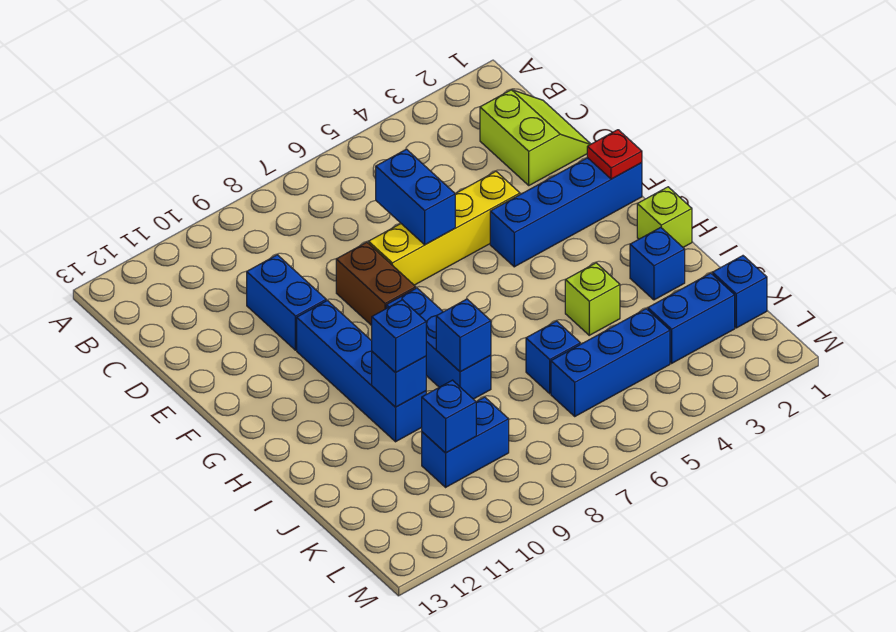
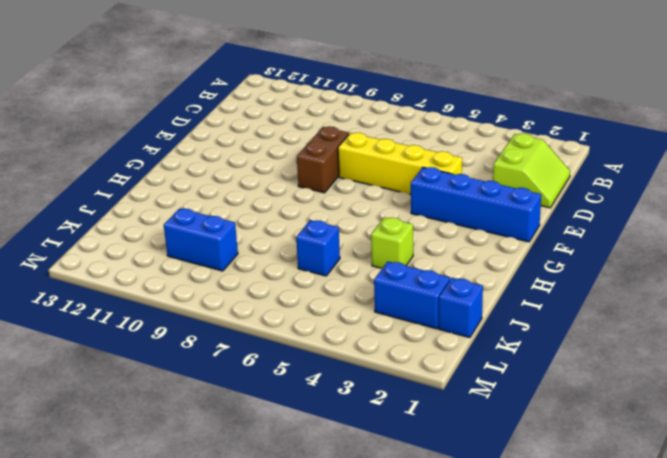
none -> blue brick D10:E10 level 1
none -> blue brick F10:I10 level 1
none -> blue brick G8:I8 level 1

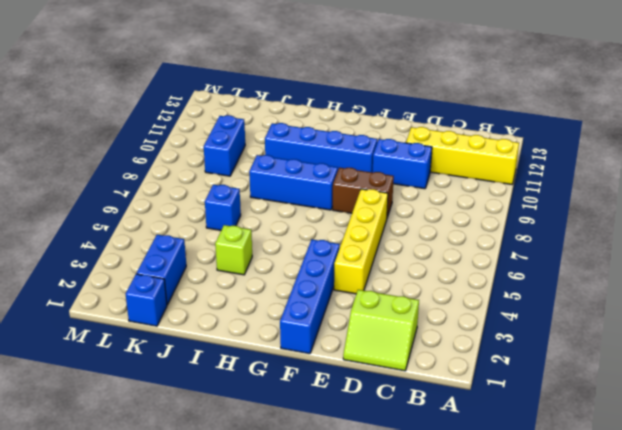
yellow brick A11:D11 level 1 -> none
none -> lime brick H1 level 1
none -> blue brick I2 level 1
none -> blue brick K4:K6 level 1

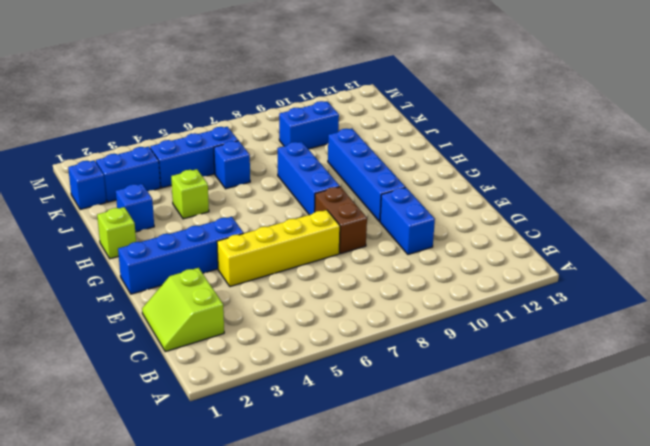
none -> blue brick D6:E6 level 2
none -> red plate F1 level 2
none -> blue brick I8 level 2

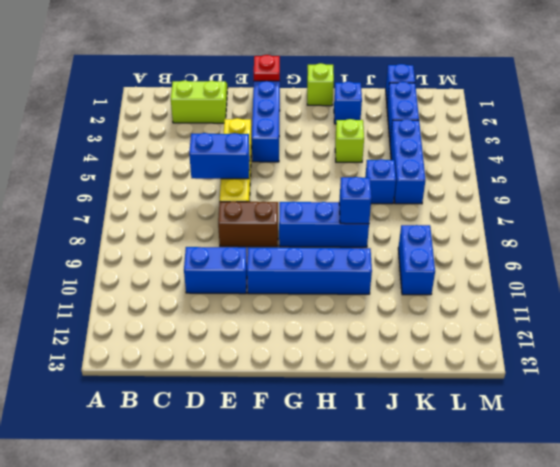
none -> blue brick I10 level 2
none -> blue brick K10 level 2
none -> blue brick I10 level 3

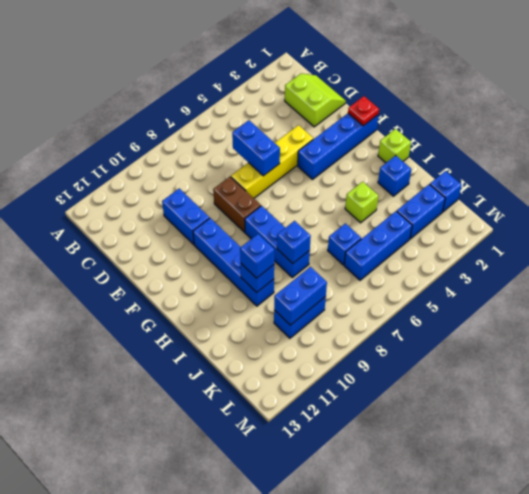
blue brick K9:K10 level 2 -> blue brick K10 level 2

